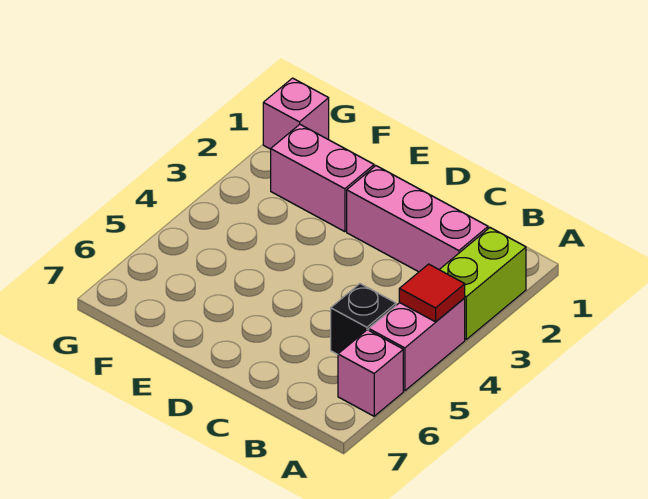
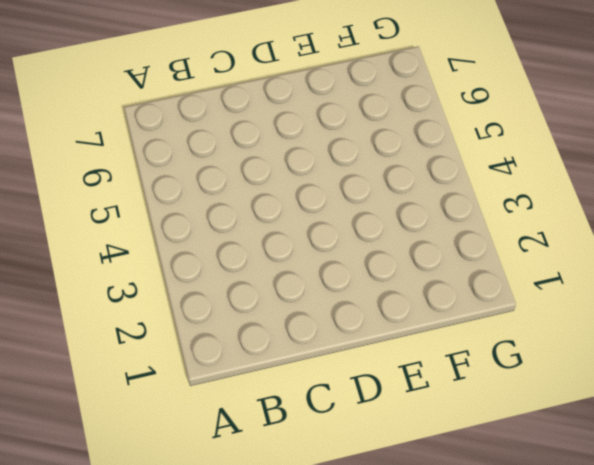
none -> lime brick A2:A3 level 1
none -> pink brick A4:A5 level 1

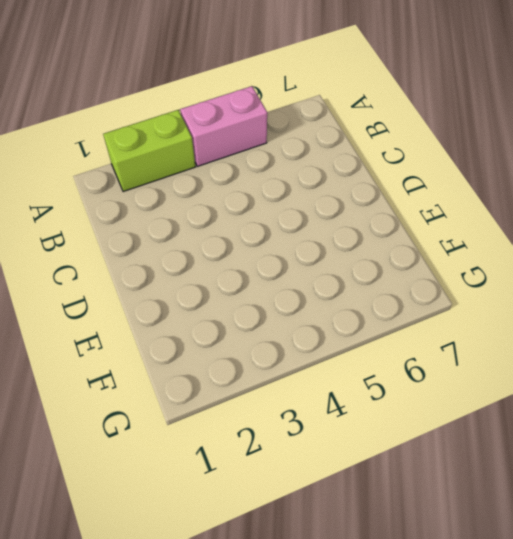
none -> pink brick A6 level 1
none -> pink brick B2:D2 level 1

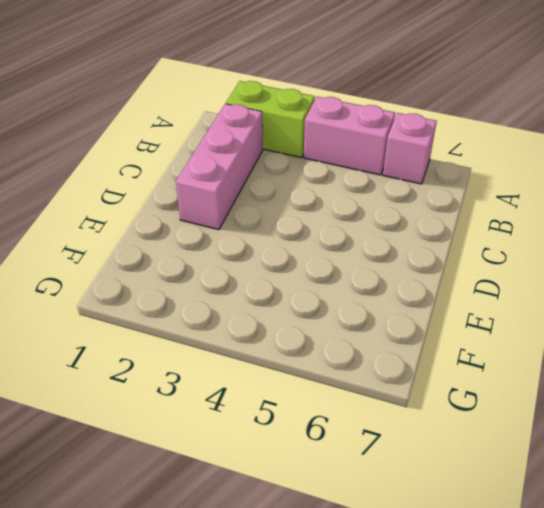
none -> black brick B5 level 1
none -> pink brick E2:F2 level 1

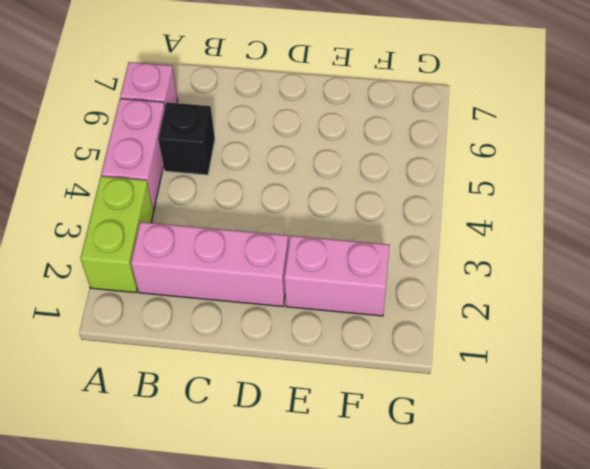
none -> pink brick G1 level 1
none -> red tile A4 level 2

